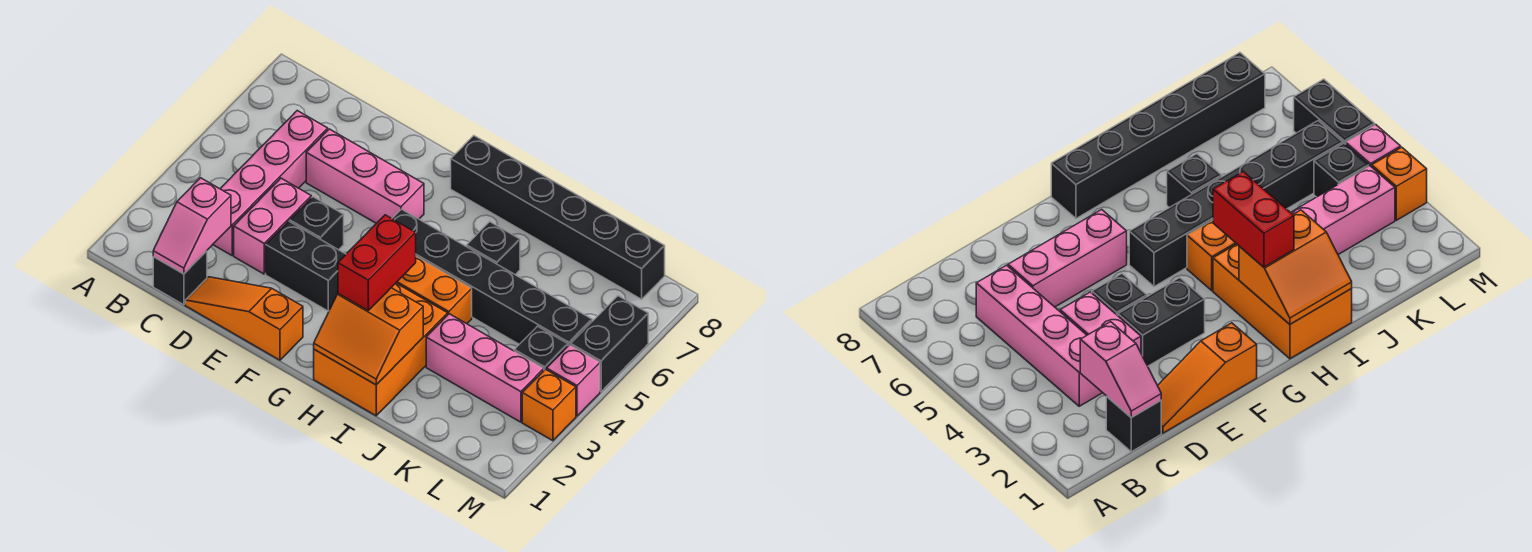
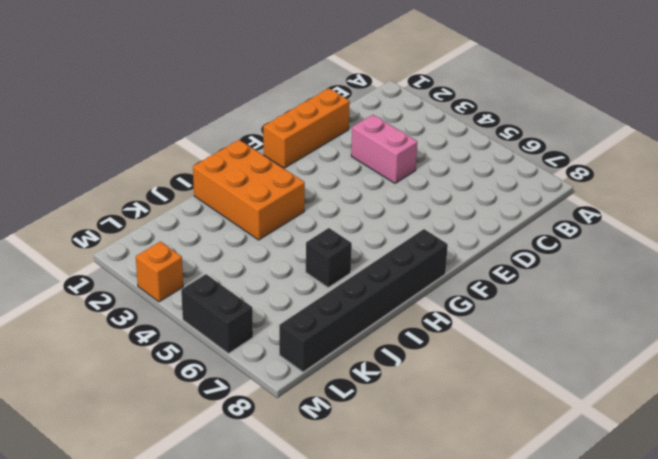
orange brick D1:F1 level 1 -> orange slope D1:F1 level 1 top F
none -> black brick C1 level 1
none -> pink brick C3:C6 level 1
none -> pink brick D6:F6 level 1

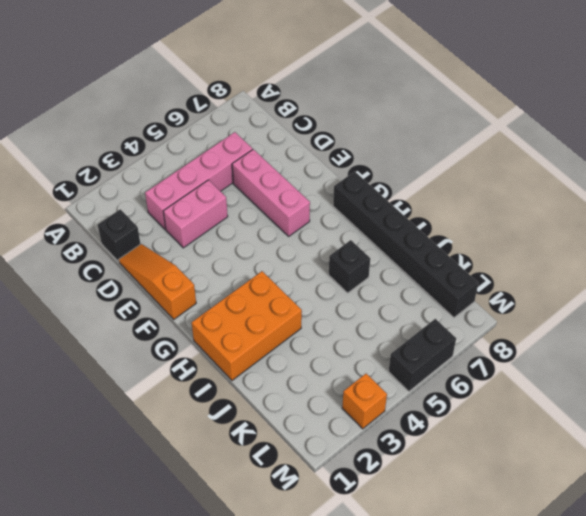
none -> black brick E3:F3 level 1
none -> black brick E4 level 1
none -> black brick G5:L5 level 1

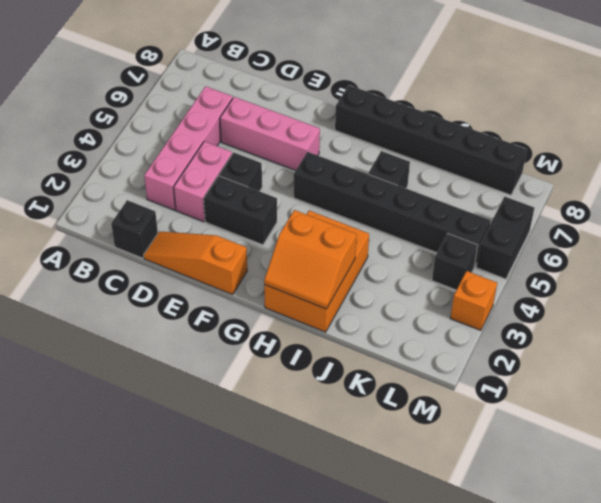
none -> orange brick H4:I4 level 1
none -> pink brick J3:L3 level 1
none -> pink brick M4 level 1

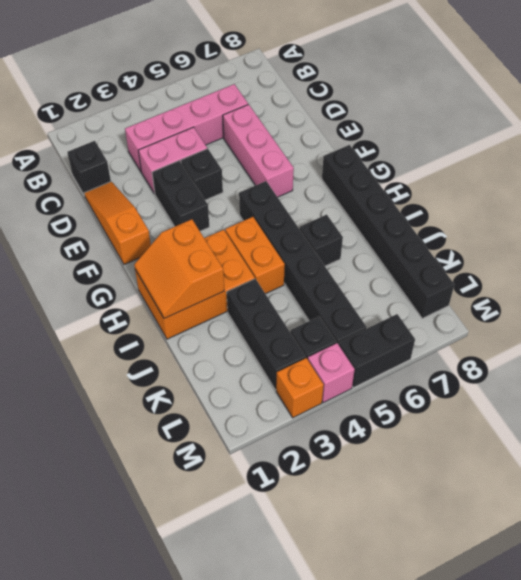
black brick J3:L3 level 1 -> pink brick J3:L3 level 1
none -> pink slope C1:C2 level 2 top 2
none -> red brick H2:H3 level 3

